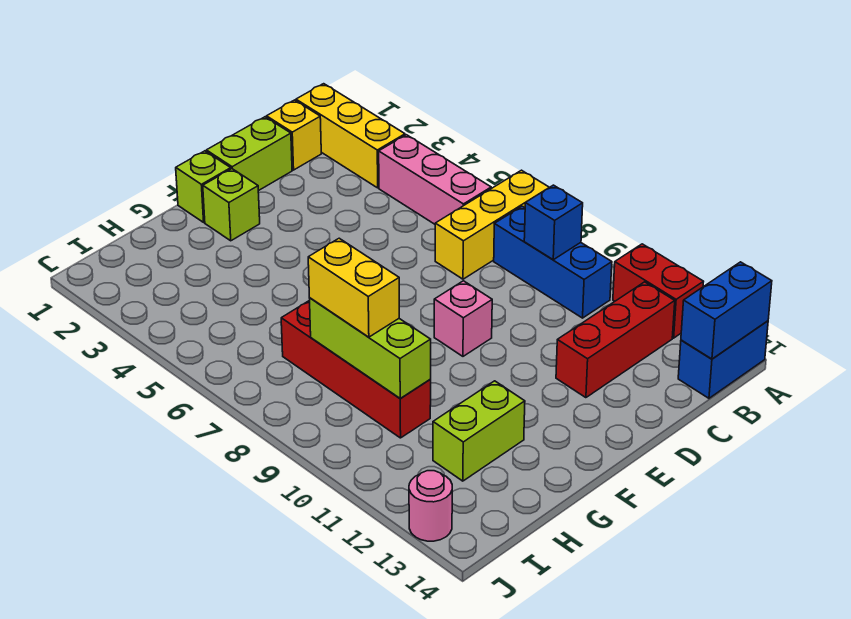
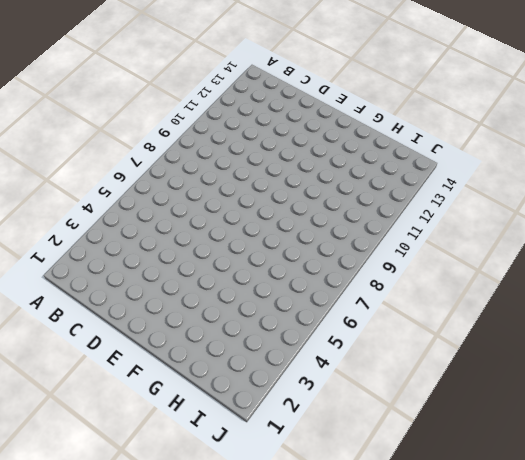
none -> yellow brick A7:C7 level 1
none -> red brick A11:A12 level 1
none -> blue brick A14:B14 level 1

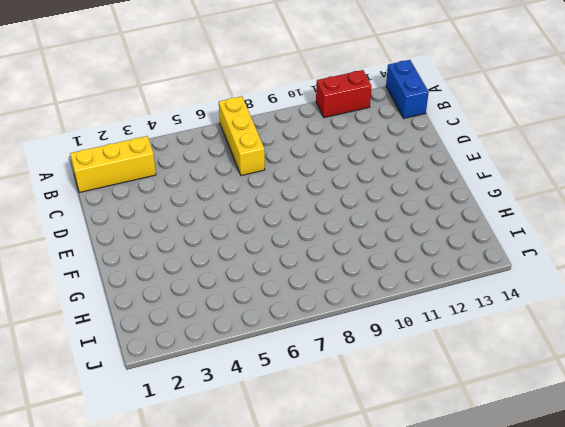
none -> pink brick B4:B6 level 1
none -> blue brick B8:B10 level 1
none -> red brick B12:D12 level 1

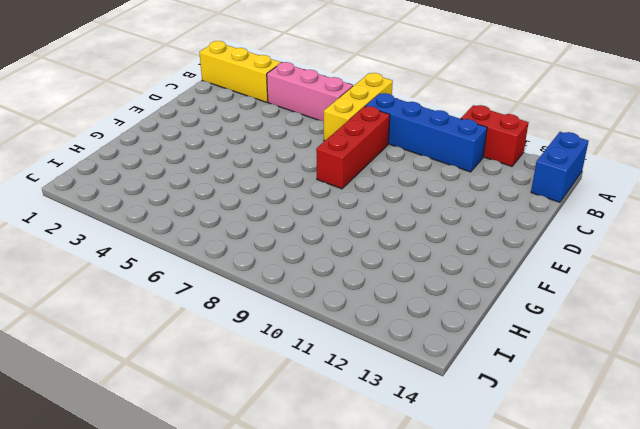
blue brick B8:B11 level 1 -> blue brick B8:B10 level 1
red brick C8:E8 level 1 -> red brick B12:D12 level 1
none -> yellow brick C1 level 1
none -> lime brick D1:E1 level 1
none -> pink brick E9 level 1

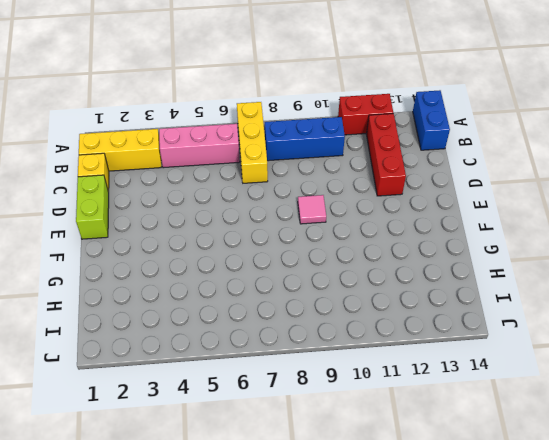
pink tile E9 level 1 -> pink brick E9 level 1
none -> lime brick F1 level 1
none -> lime brick F2 level 1
none -> lime brick G12:H12 level 1

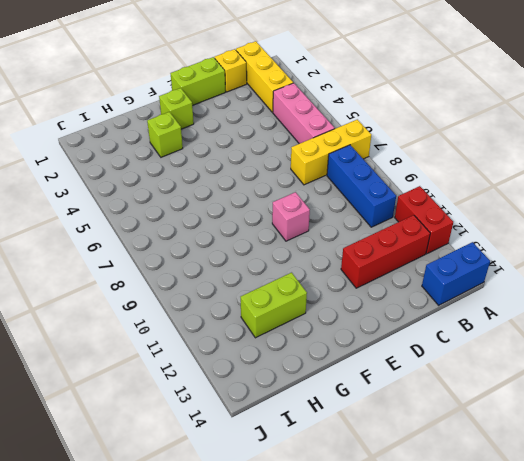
lime brick G3 level 1 -> lime brick F1 level 1
none -> red brick H7:H10 level 1
none -> pink round brick J13 level 1
none -> blue brick A14:B14 level 2

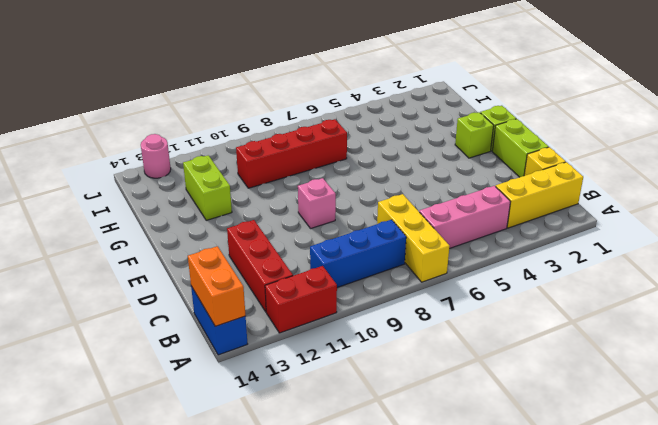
orange brick A14:B14 level 2 -> blue brick A14:B14 level 2
none -> blue brick B9 level 2
none -> lime brick H8:H10 level 2
none -> yellow brick H8:H9 level 3

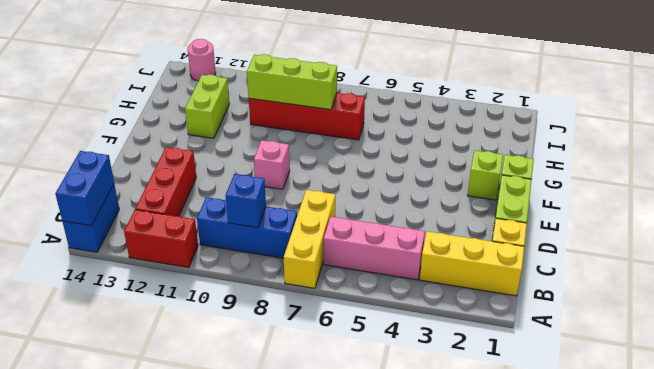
none -> yellow brick H8:H9 level 3

